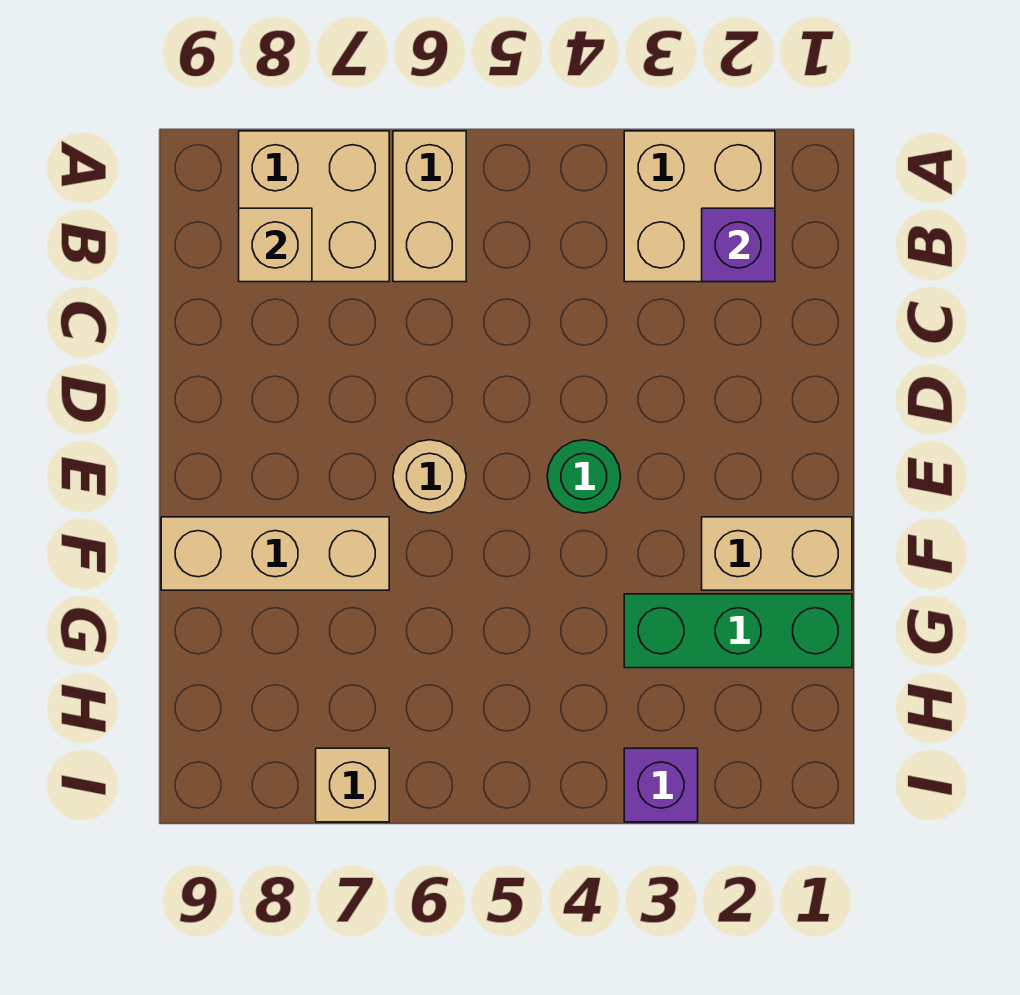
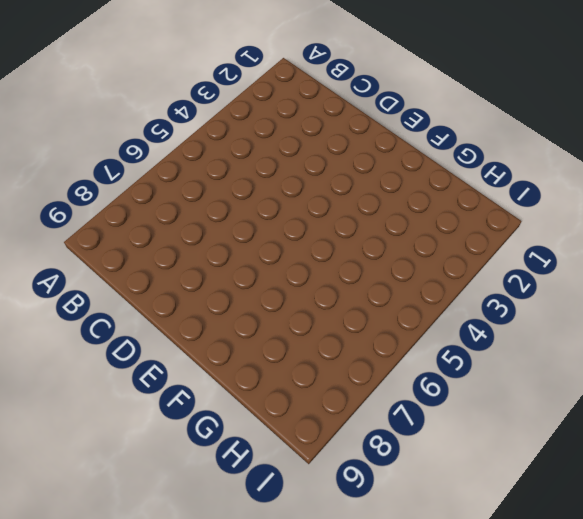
none -> tan brick A2:B3 level 1
none -> tan brick A6:B6 level 1
none -> tan brick A7:B8 level 1

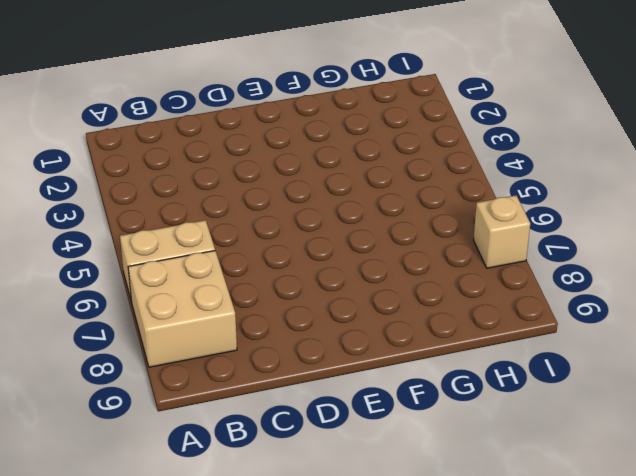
none -> tan brick A2:B3 level 1
none -> green round brick E4 level 1
none -> tan round brick E6 level 1

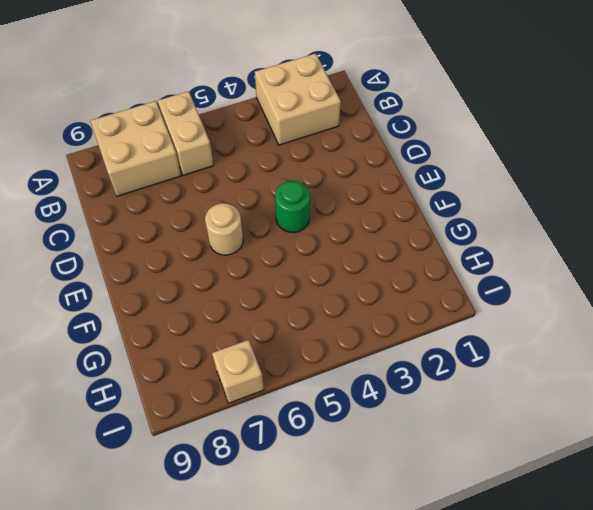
none -> tan brick F1:F2 level 1
none -> tan brick F7:F9 level 1
none -> green brick G1:G3 level 1

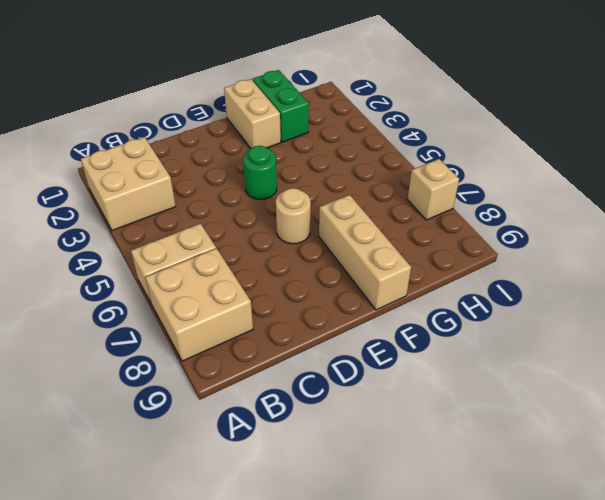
green brick G1:G2 level 1 -> green brick G1:G3 level 1
none -> purple brick I3 level 1
none -> purple brick B2 level 2
none -> tan brick B8 level 2

